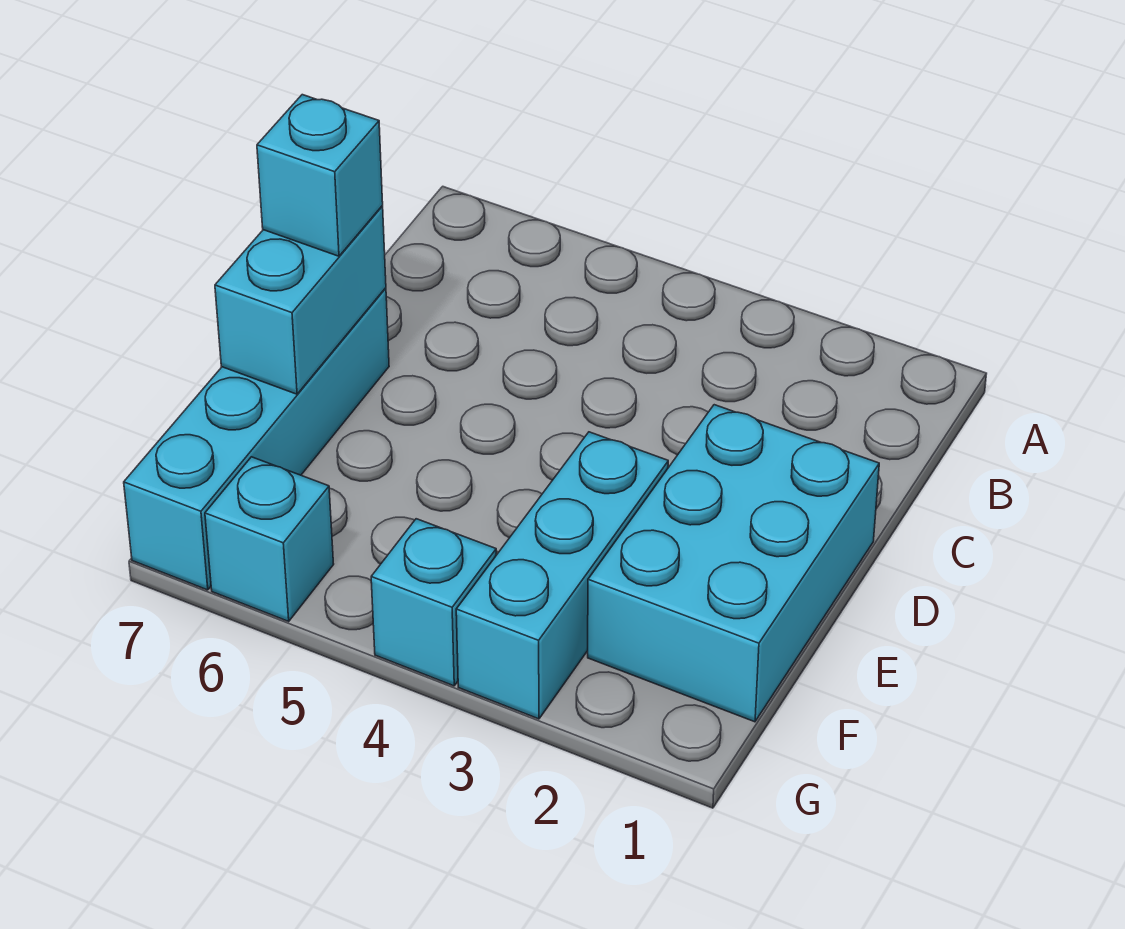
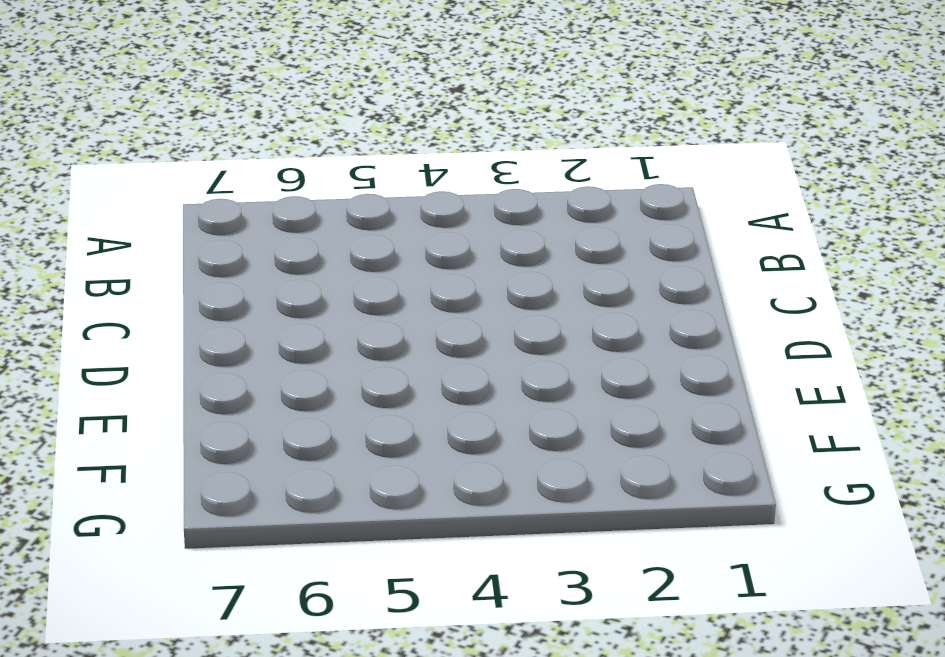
none -> cyan brick D1:F2 level 1
none -> cyan brick D7:G7 level 1

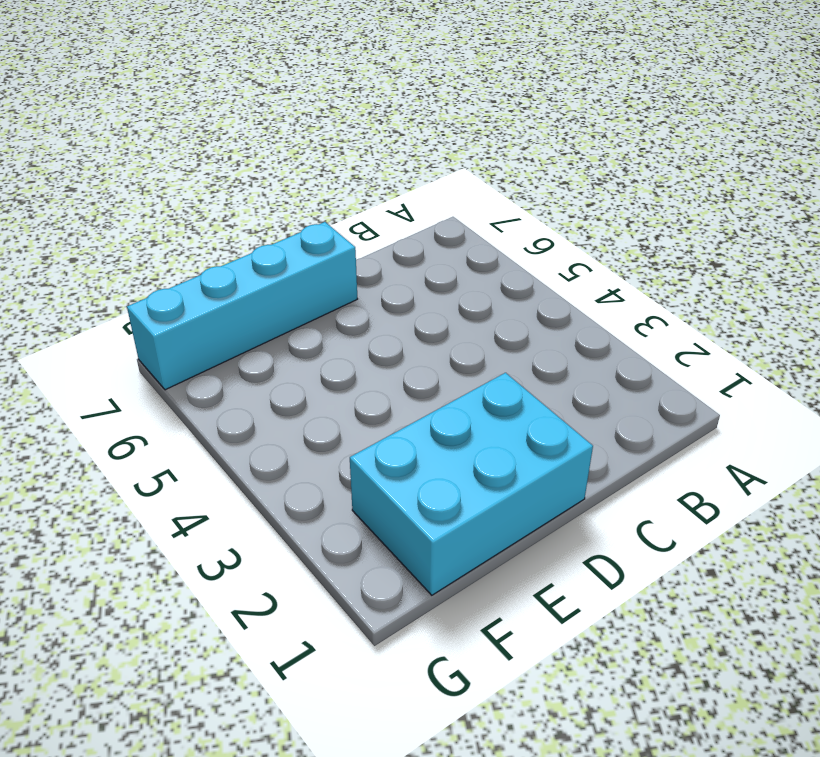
none -> cyan brick E3:G3 level 1
none -> cyan brick G4 level 1

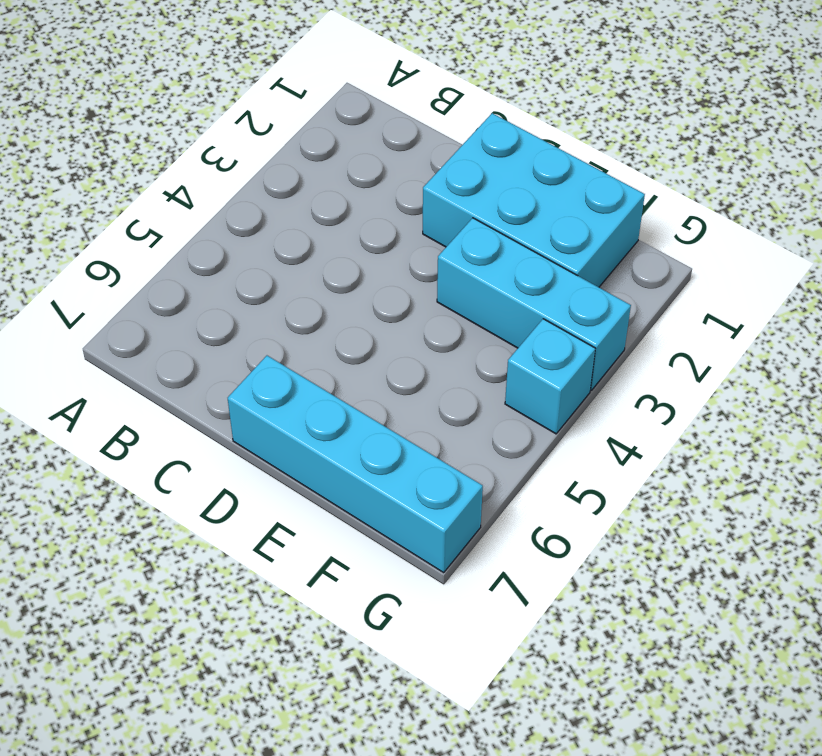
none -> cyan brick G6 level 1
none -> cyan brick D7:E7 level 2

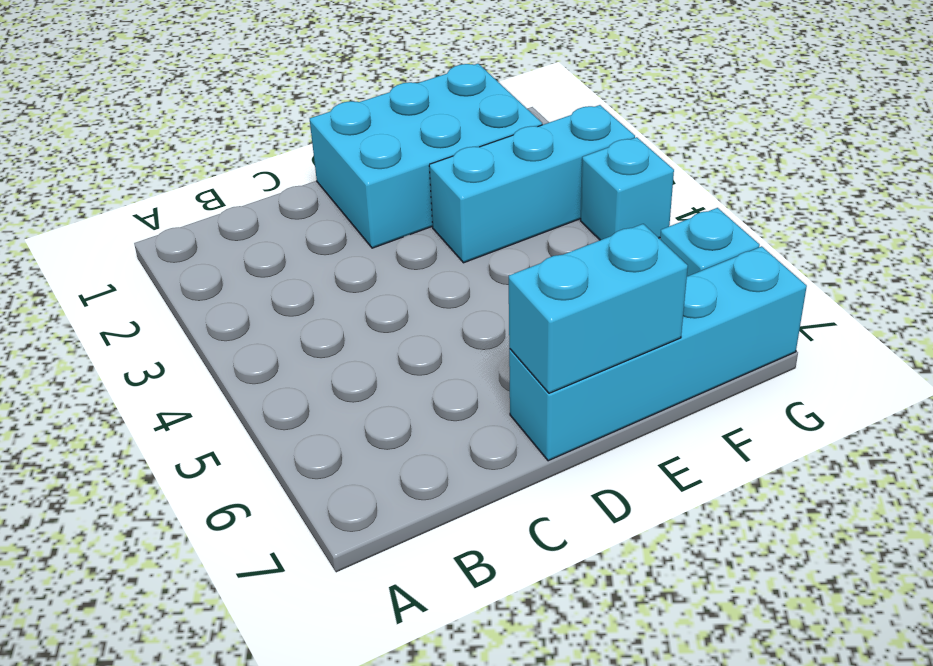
none -> cyan brick D7 level 3

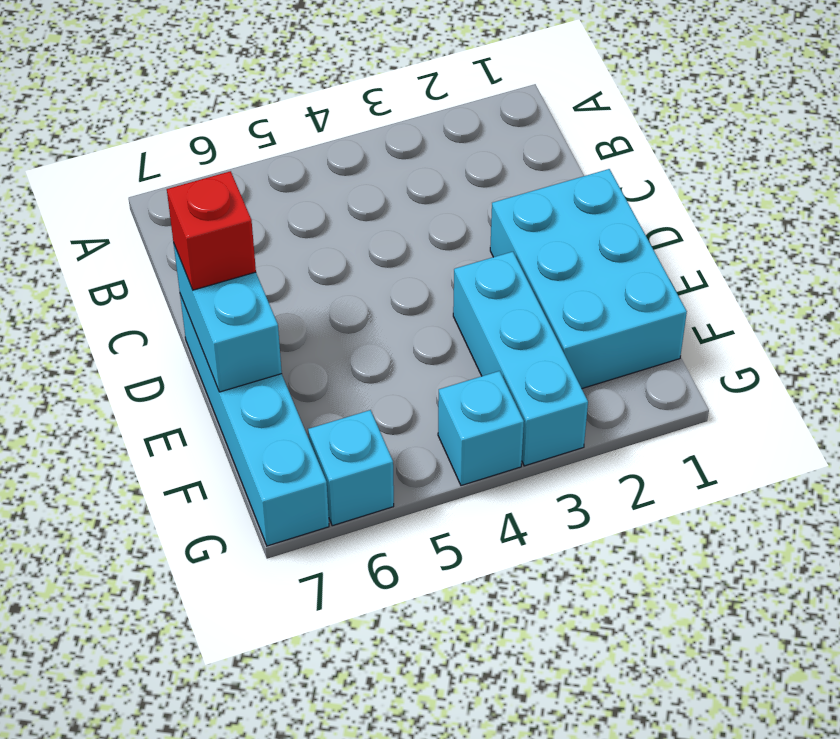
red brick D7 level 3 -> cyan brick D7 level 3

